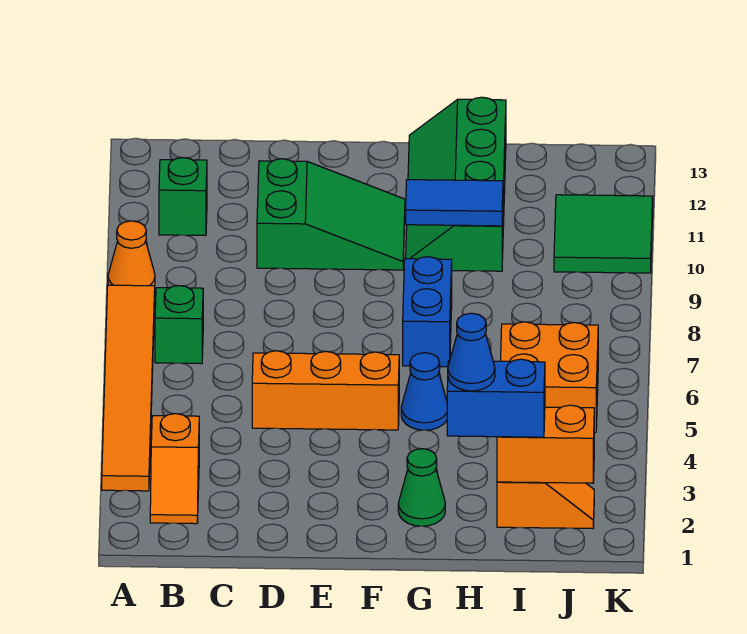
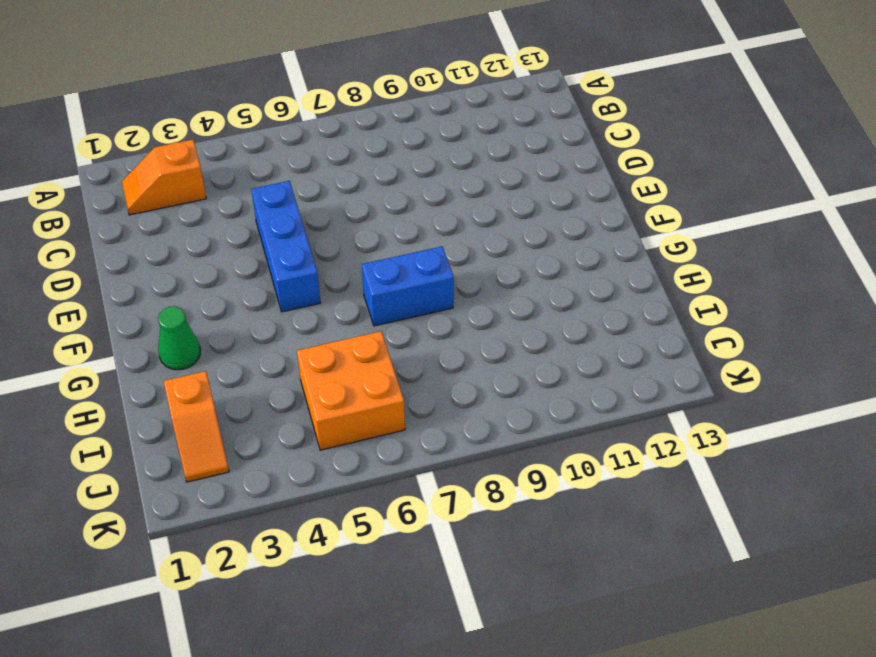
blue brick D5:F5 level 1 -> orange brick D5:F5 level 1
none -> orange tile A3:A8 level 1
none -> orange cone A9 level 1
none -> green brick B7 level 1

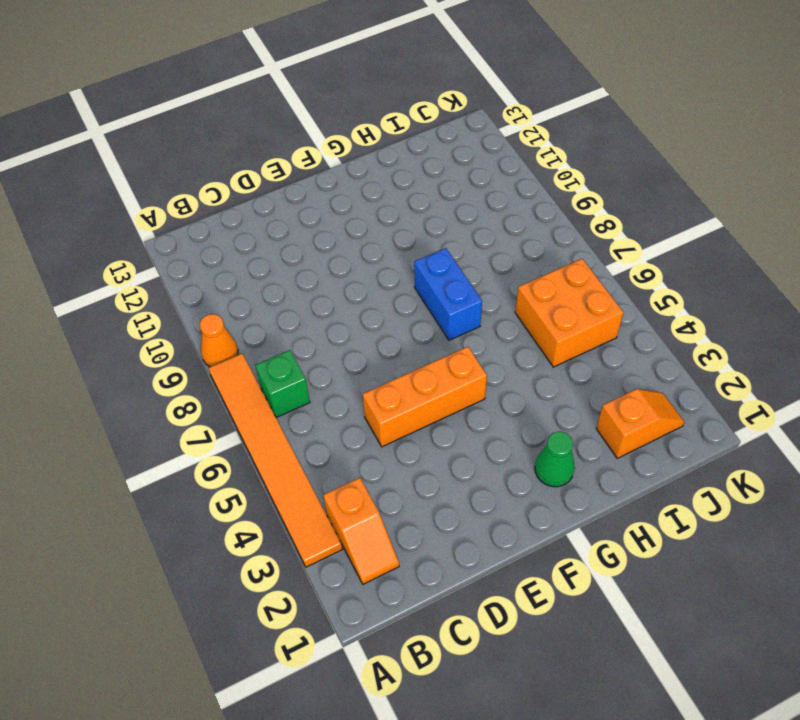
none -> green brick B11 level 1
none -> green slope D10:F11 level 1 top D
none -> blue cone G5 level 1

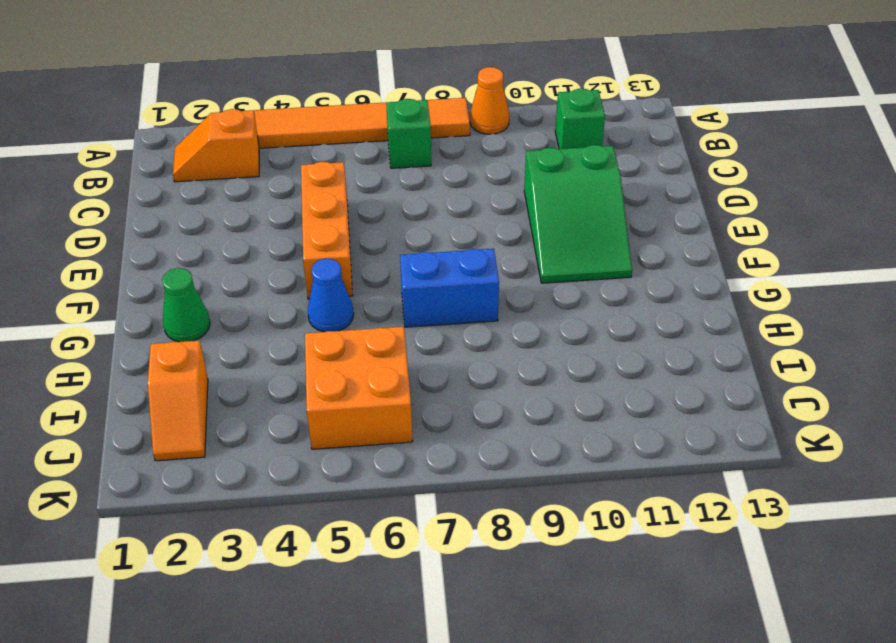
none -> green slope G10:H13 level 1 top H
none -> green tile J10:K11 level 1
none -> blue tile G10:H10 level 2

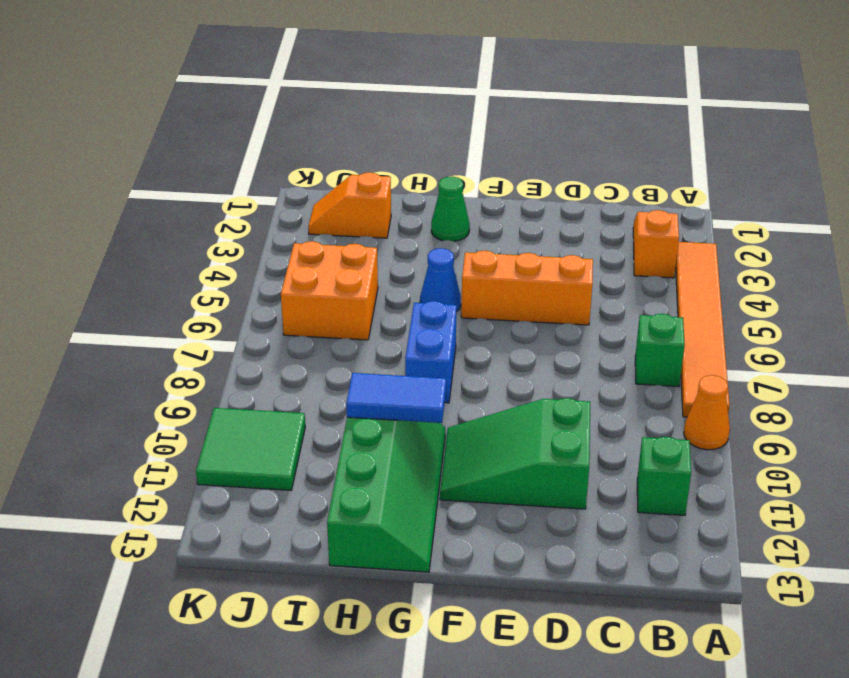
none -> orange brick I2:J2 level 2
none -> blue brick H2:I2 level 3
none -> blue cone H2 level 4

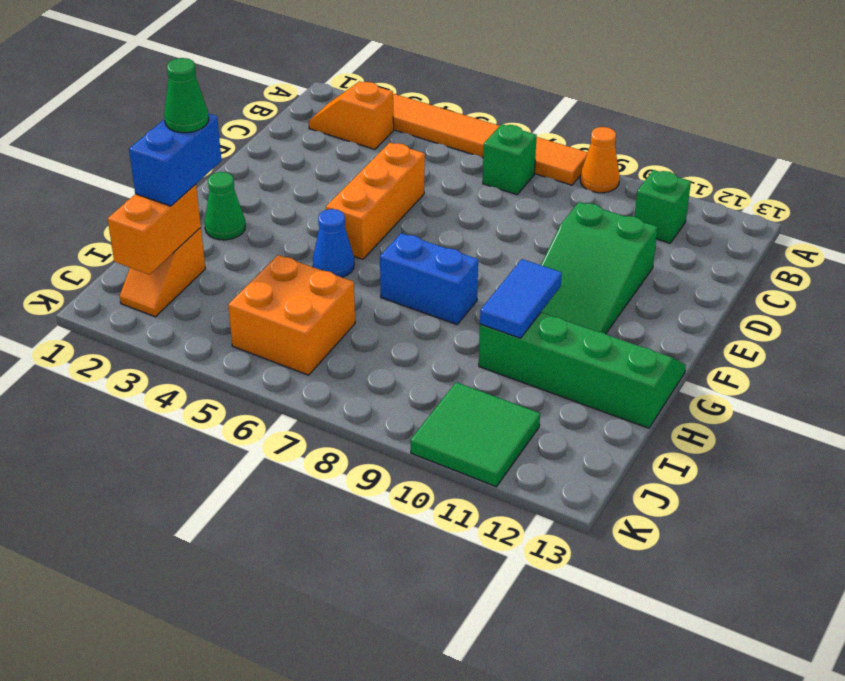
green cone H2 level 4 -> blue cone H2 level 4

